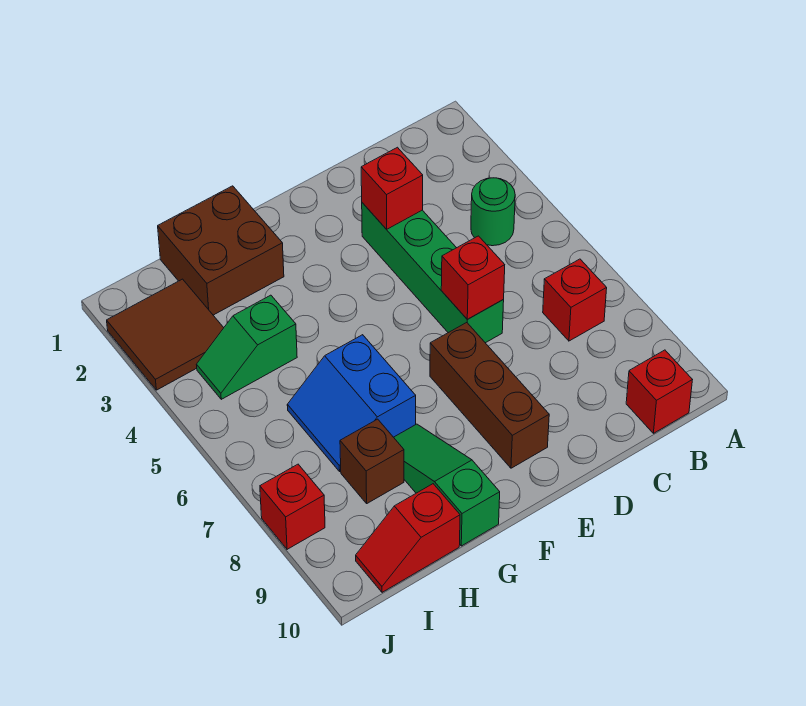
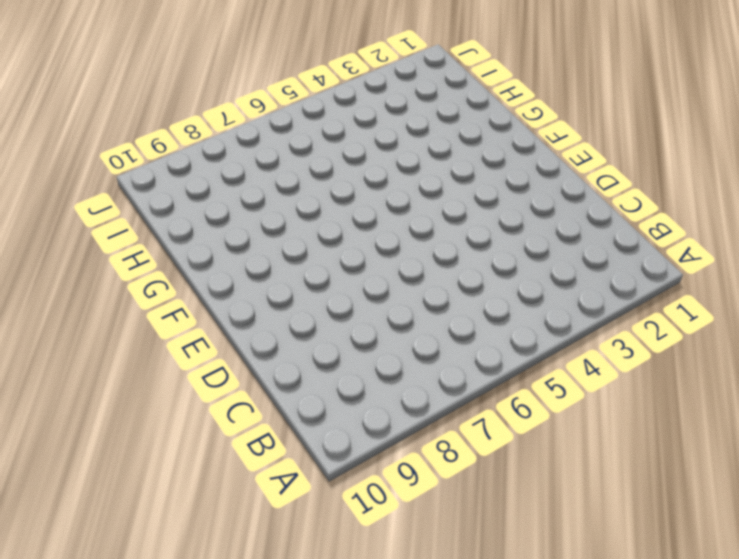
none -> green round brick B4 level 1
none -> red brick B7 level 1
none -> red brick B10 level 1

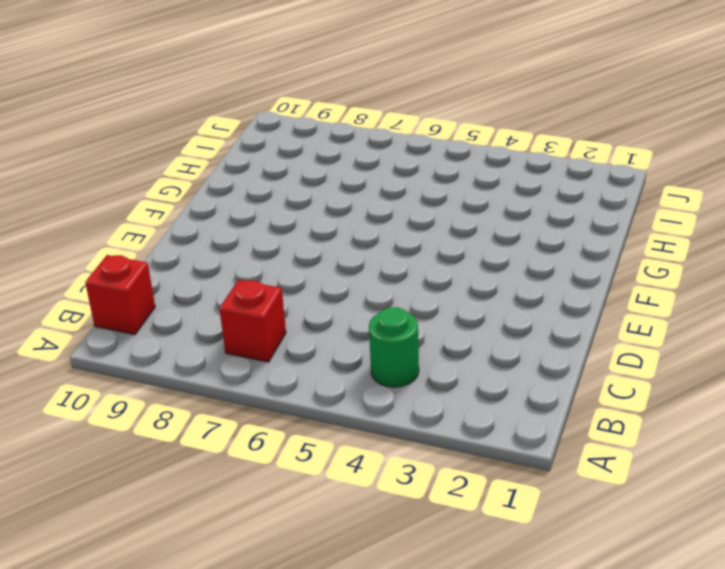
none -> green brick D3:D6 level 1
none -> brown brick E7:E9 level 1
none -> brown brick G1:H2 level 1

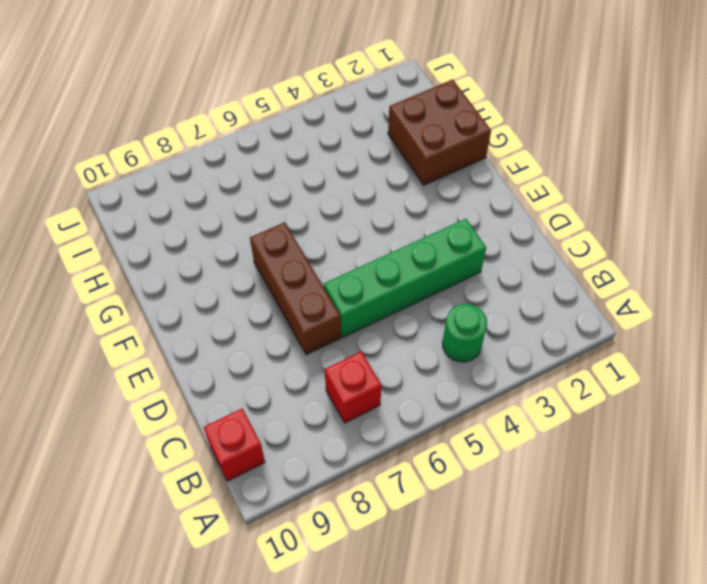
brown brick D7:F7 level 1 -> brown brick E7:E9 level 1
none -> blue slope G6:H7 level 1 top G
none -> green slope G8:G10 level 1 top 10
none -> green slope H4:I4 level 1 top H

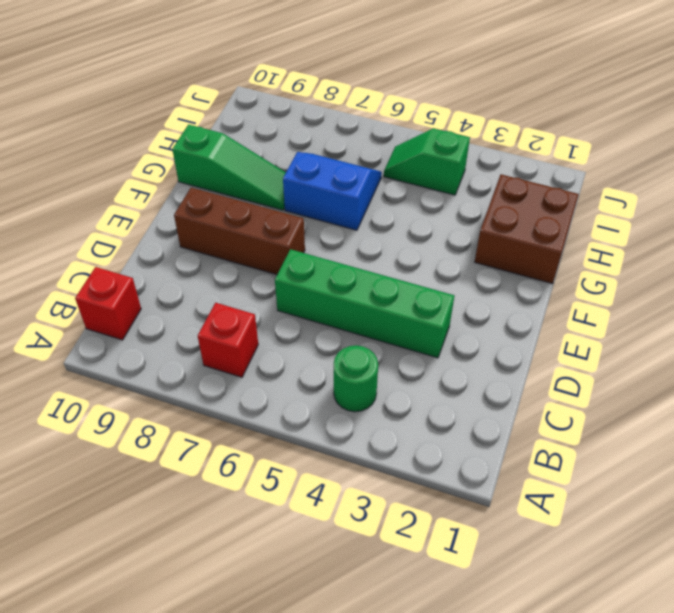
green slope I4:I5 level 1 top 4 -> green slope H4:I4 level 1 top H
none -> brown brick H8 level 1
none -> red slope H10:I10 level 1 top H
none -> brown tile I2:J3 level 1

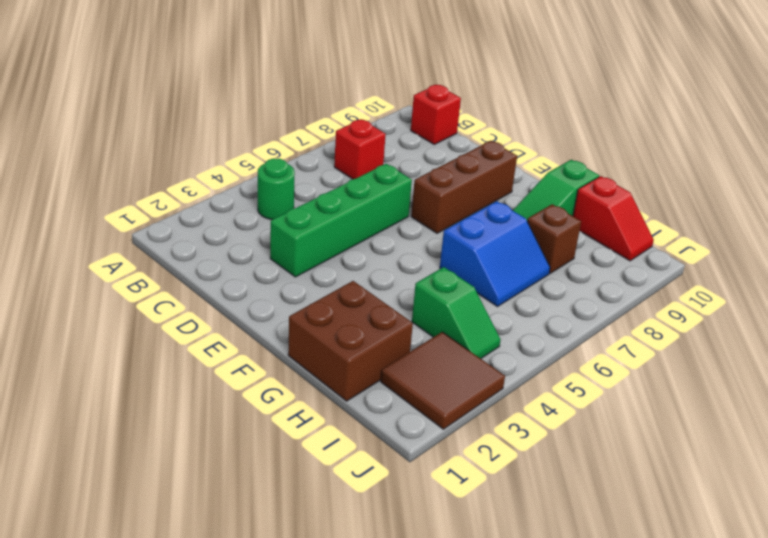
none -> red brick J8 level 1
none -> red brick D3 level 2
none -> red brick D6 level 2

